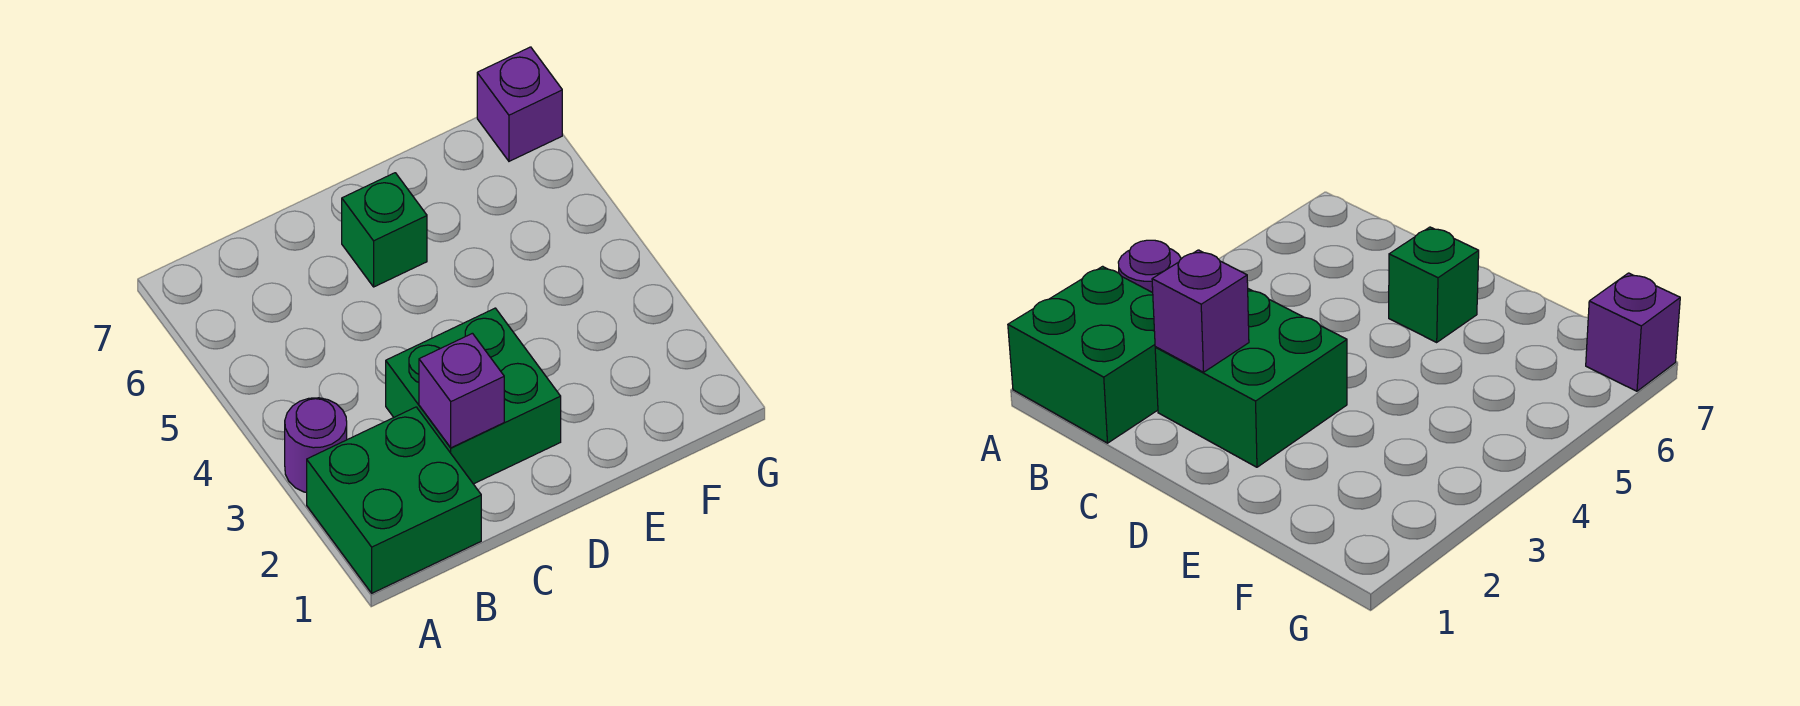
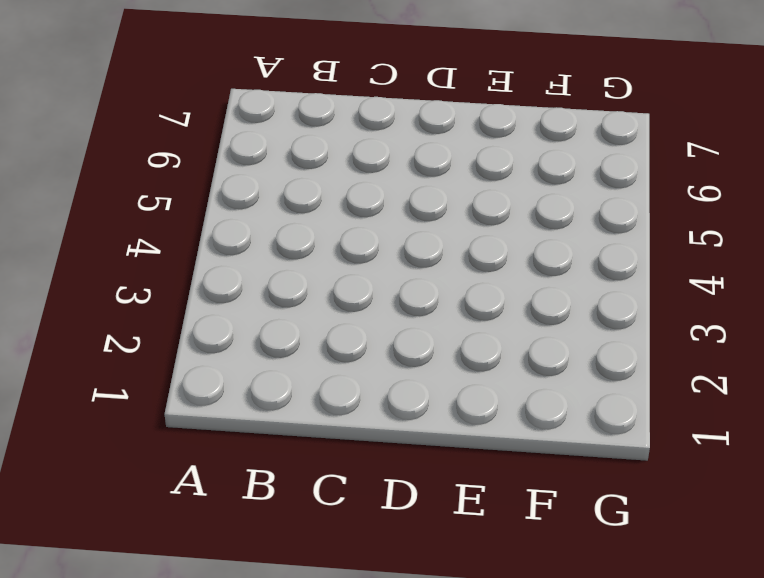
none -> green brick A1:B2 level 1
none -> purple round brick A3 level 1

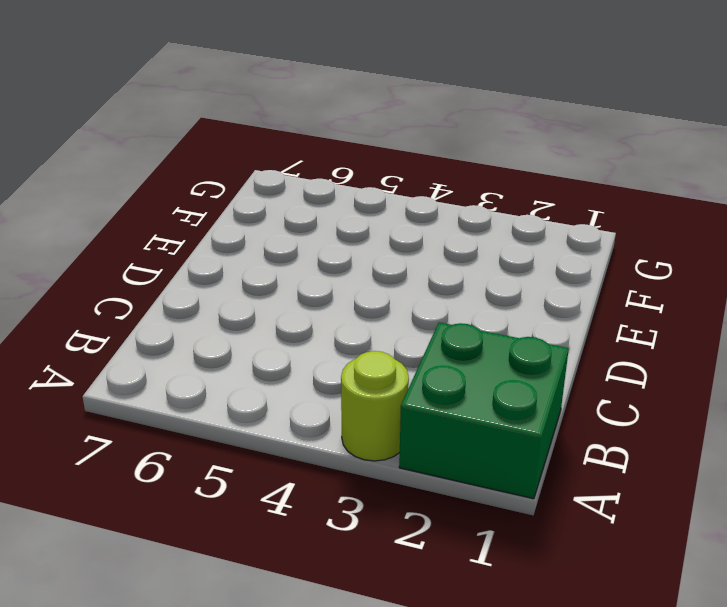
lime round brick A3 level 1 -> purple round brick A3 level 1
none -> green brick C2:D3 level 1
none -> green brick D6 level 1

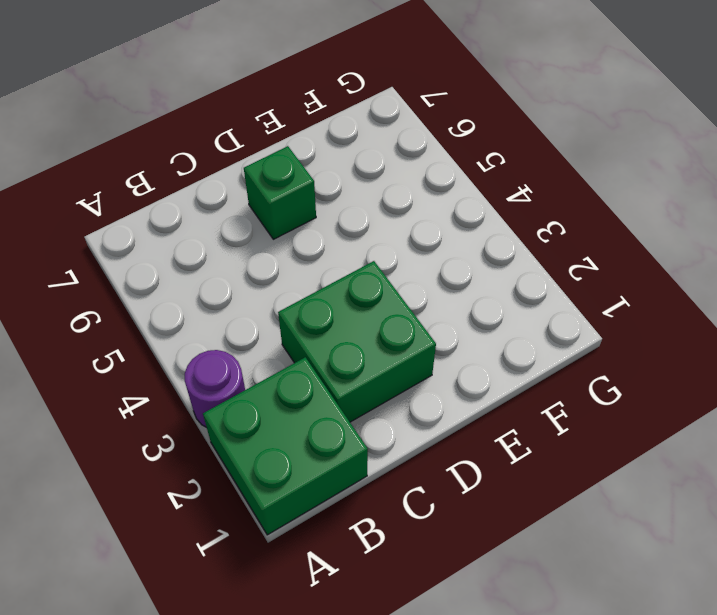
none -> purple brick G7 level 1
none -> purple brick C2 level 2

